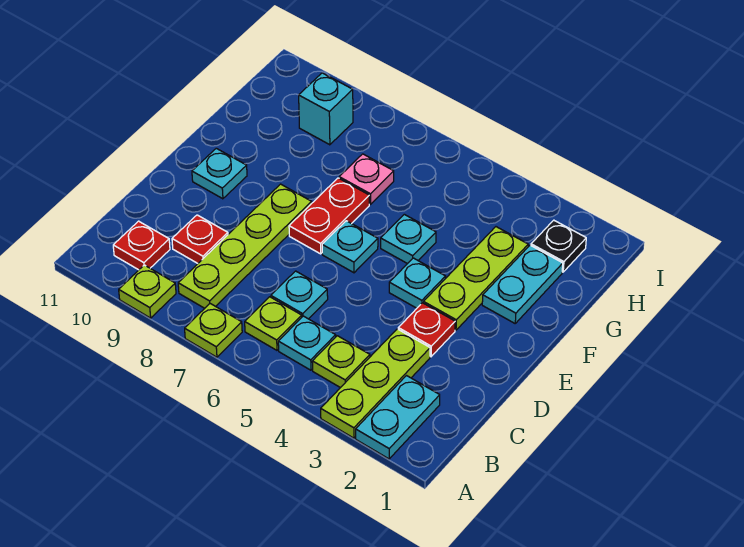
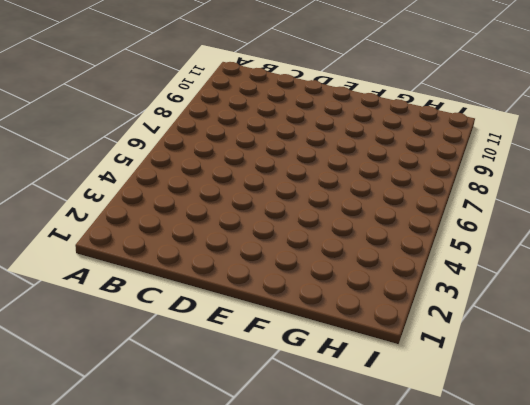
none -> cyan plate A2:B2 level 1
none -> lime plate A3:C3 level 1
none -> lime plate A7 level 1

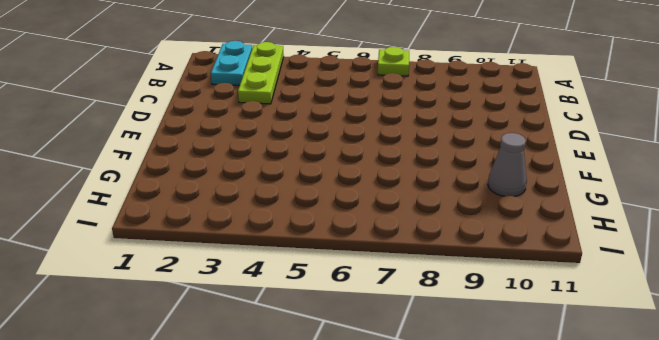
grey cone G10 level 1 -> none
none -> lime plate A9 level 1
none -> lime plate B4 level 1
none -> cyan plate B5 level 1

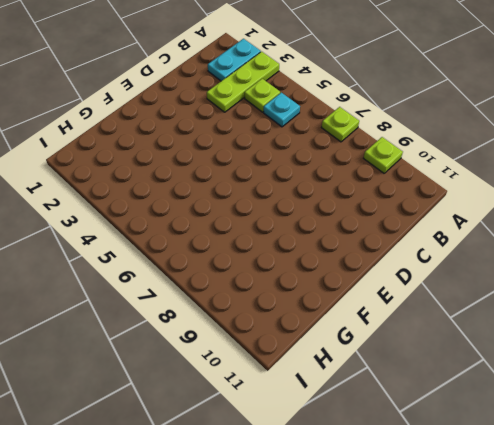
none -> lime plate B6 level 1
none -> lime plate B8:E8 level 1
none -> red plate B10 level 1

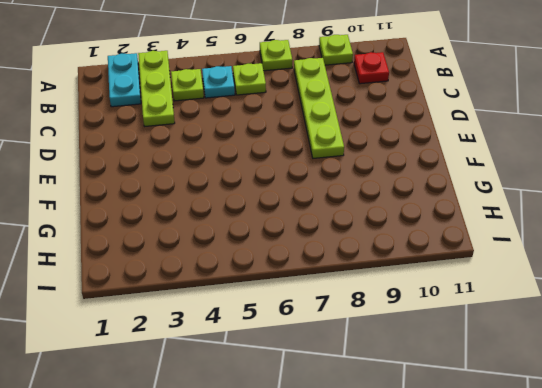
none -> cyan plate C6 level 1
none -> red plate C9 level 1
none -> red plate D3 level 1

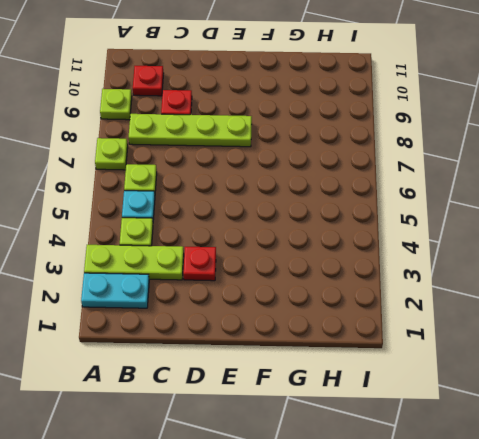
none -> cyan plate C6 level 1
none -> lime plate E3:G3 level 1
none -> cyan plate E4 level 1

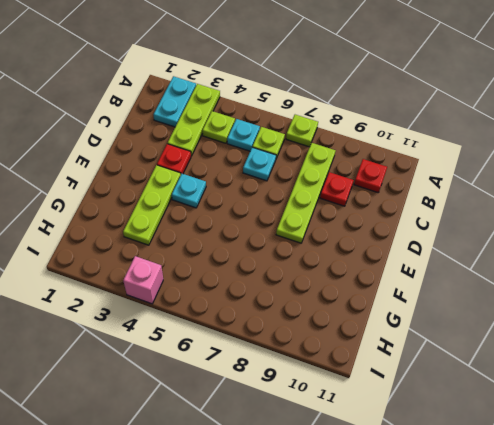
pink brick I4 level 1 -> none
none -> lime plate A9 level 1
none -> cyan plate E6 level 1
none -> red plate E7:F7 level 1

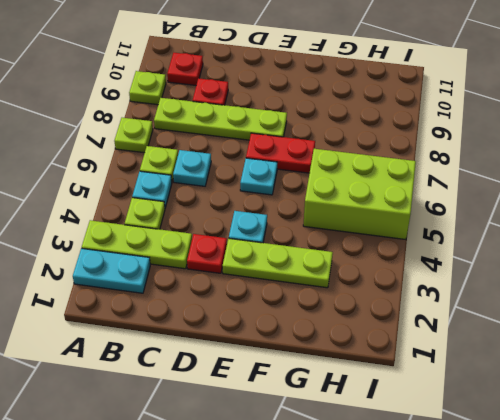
lime brick G5:I6 level 1 -> none
none -> cyan plate E10 level 1
none -> cyan plate F2:G2 level 1
none -> cyan plate F5 level 1

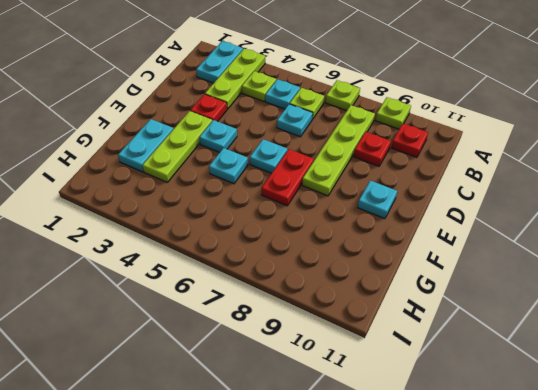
none -> pink plate G7 level 1
none -> black plate H2 level 1
none -> cyan brick H9 level 1

